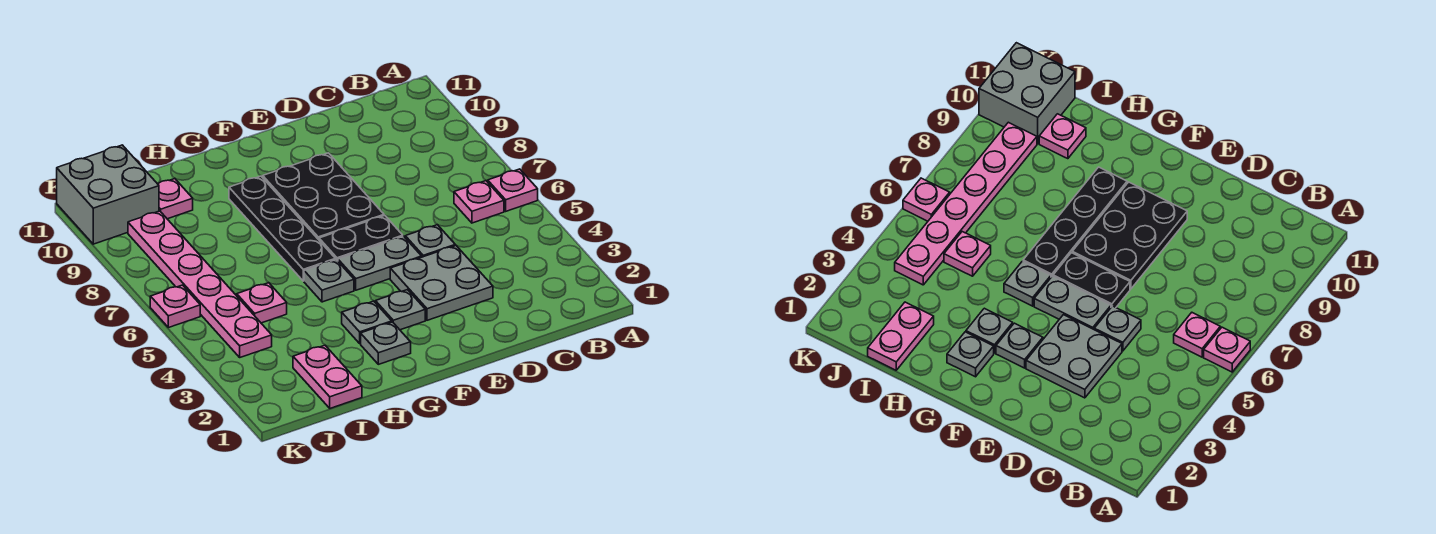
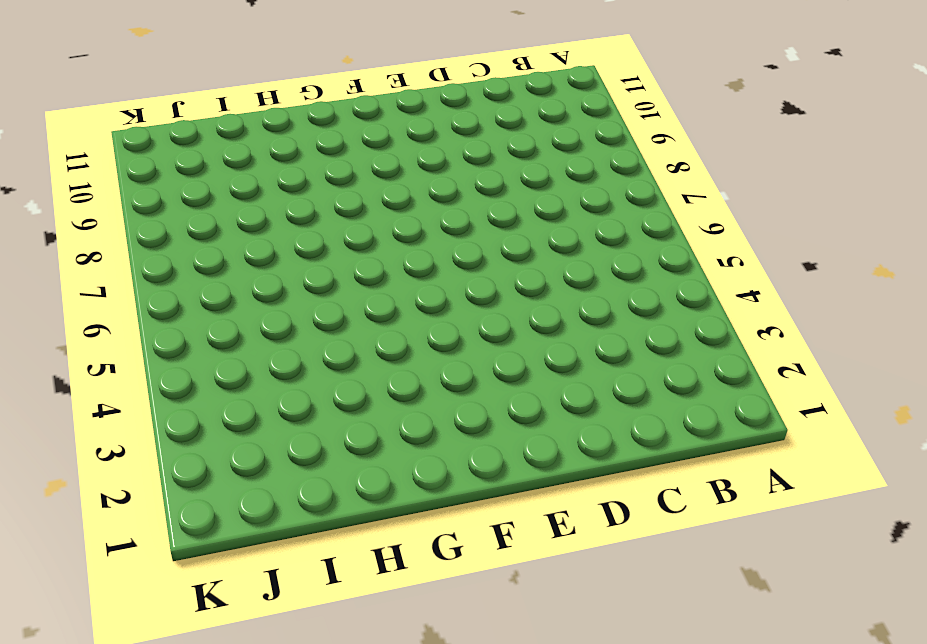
none -> pink plate A6 level 1
none -> pink plate B6 level 1
none -> grey plate D3:E4 level 1

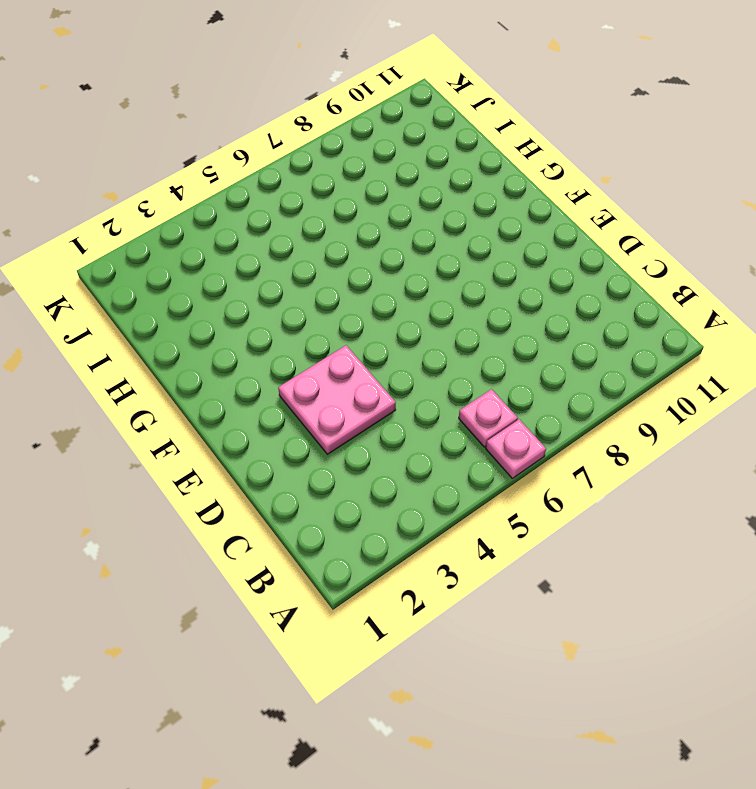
pink plate D3:E4 level 1 -> grey plate D3:E4 level 1
none -> grey plate D5 level 1
none -> grey plate E5:F5 level 1
none -> black plate E6:F6 level 1

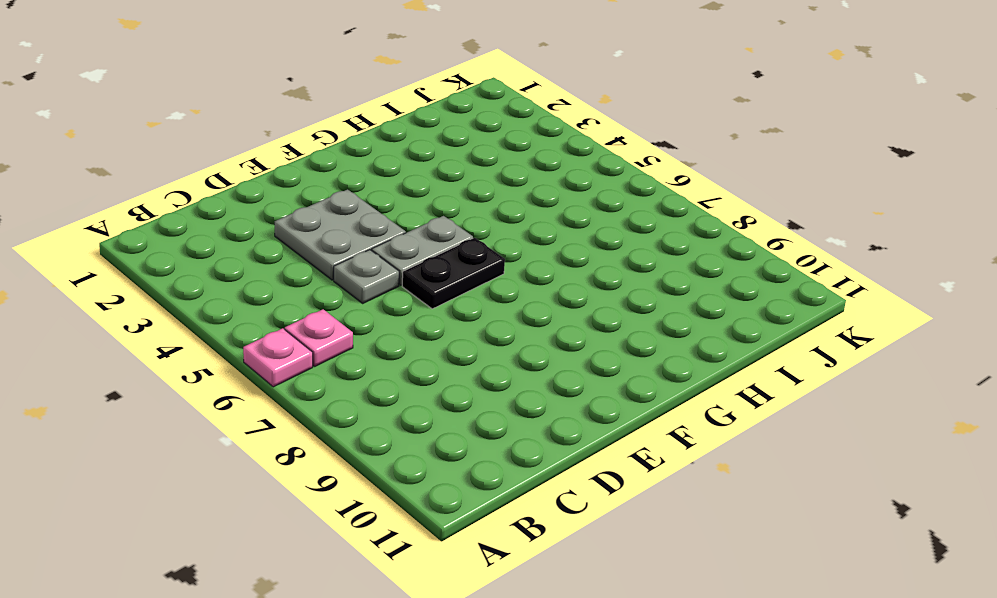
none -> black plate E7:F9 level 1
none -> grey plate F3 level 1
none -> grey plate G2 level 1

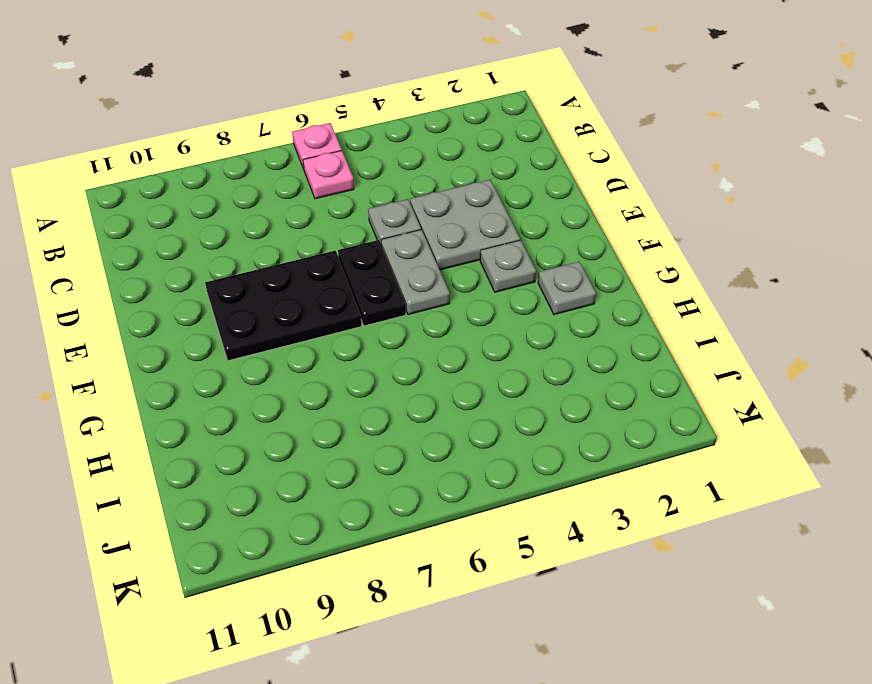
none -> grey plate G3 level 1
none -> grey plate G5 level 1
none -> black plate G6:G9 level 1

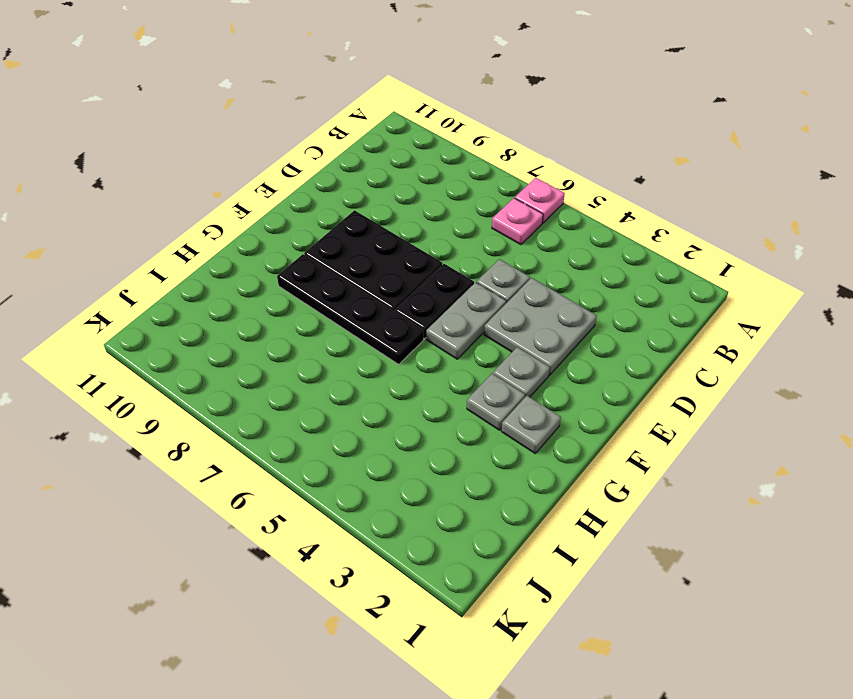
none -> grey plate G5 level 1
none -> pink plate I1:I2 level 1
none -> pink plate I5 level 1

